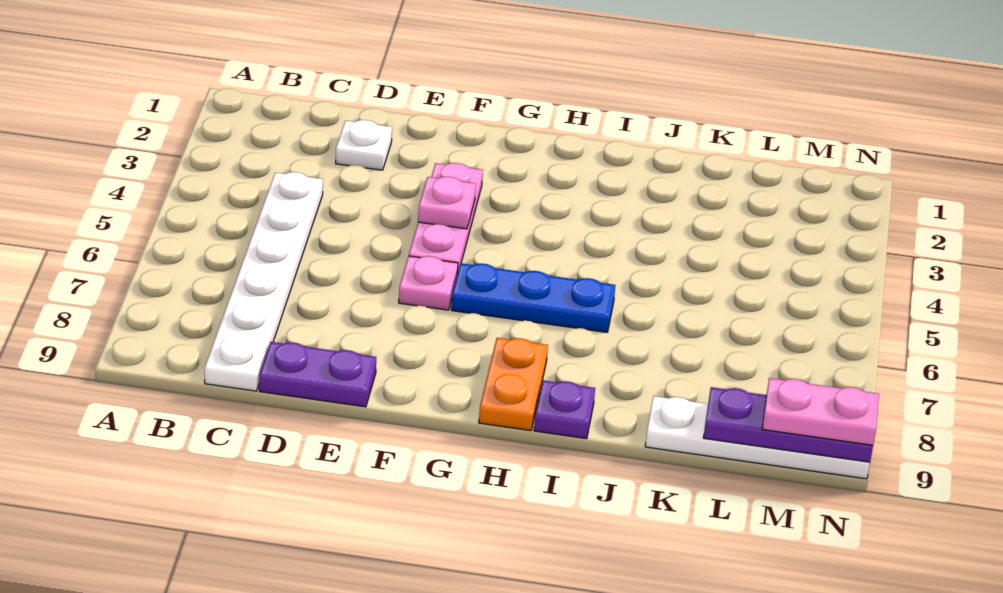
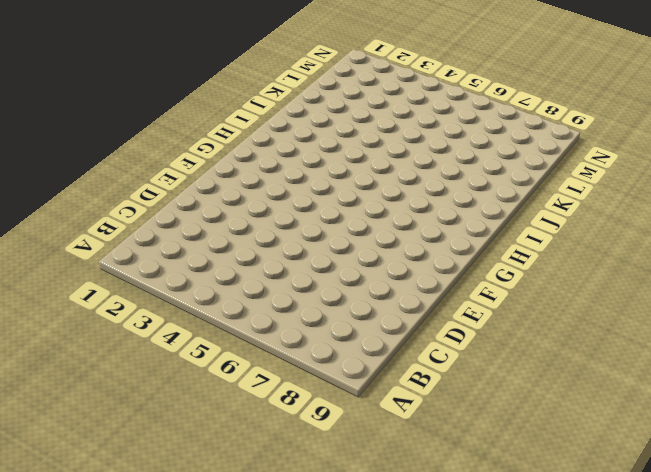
none -> white plate C4:C9 level 1
none -> white plate D2 level 1
none -> purple plate D9:E9 level 1

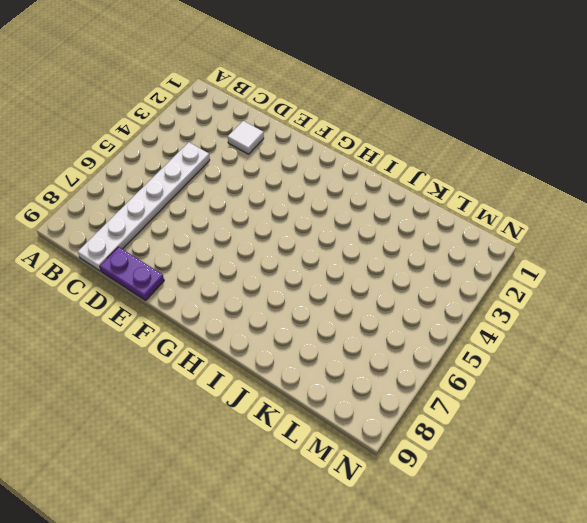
white tile D2 level 1 -> white plate D2 level 1
none -> pink plate F3:F5 level 1
none -> pink plate F6 level 1
none -> blue plate G6:I6 level 1

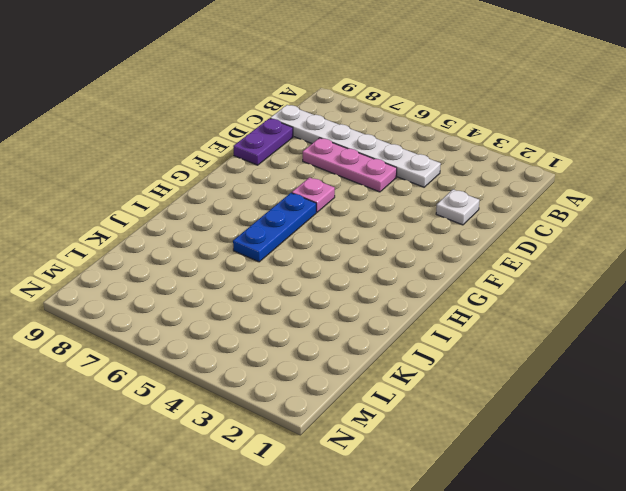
pink plate D5:D7 level 1 -> pink plate F3:F5 level 1
none -> orange plate H8:H9 level 1
none -> purple plate I9 level 1
none -> white plate K9:N9 level 1

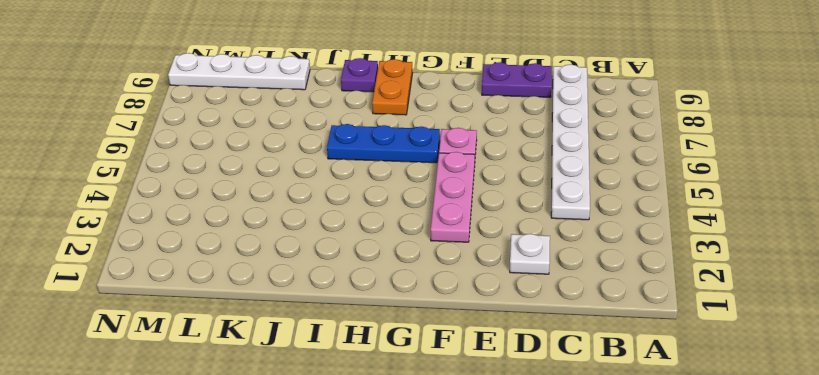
none -> pink plate F4 level 2
none -> purple plate L9:N9 level 2
none -> pink plate M9:N9 level 3

